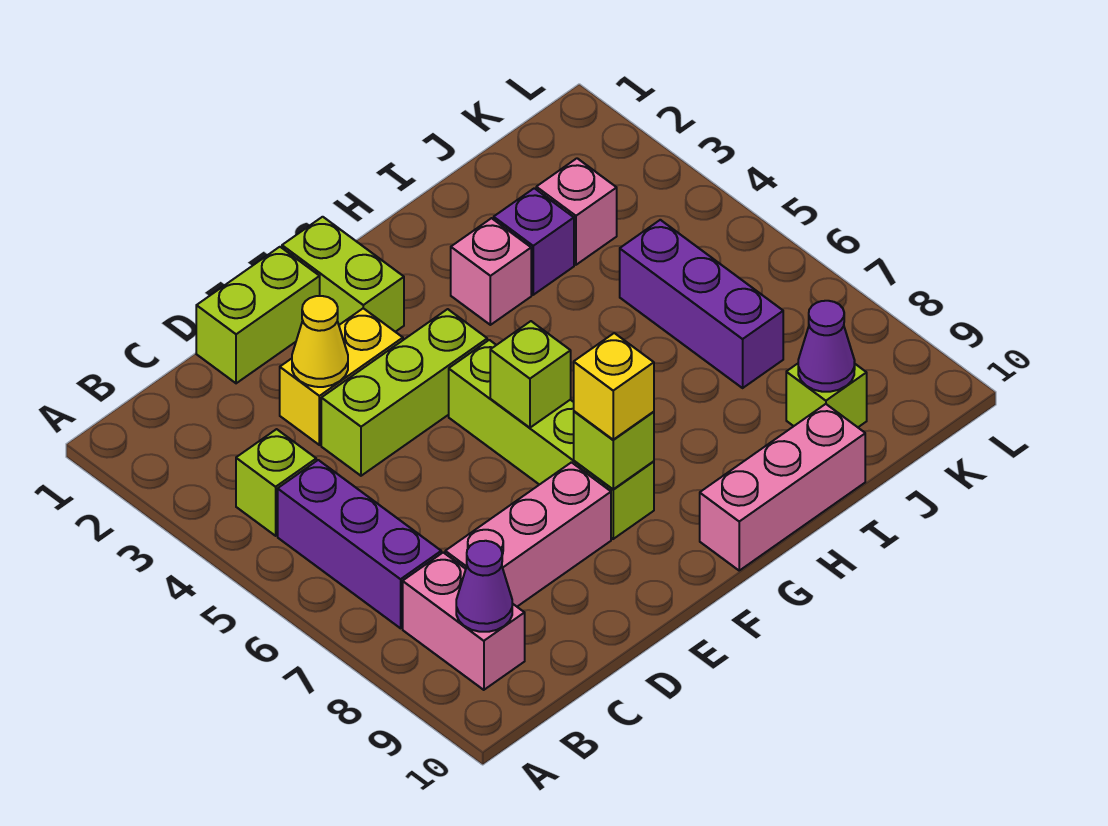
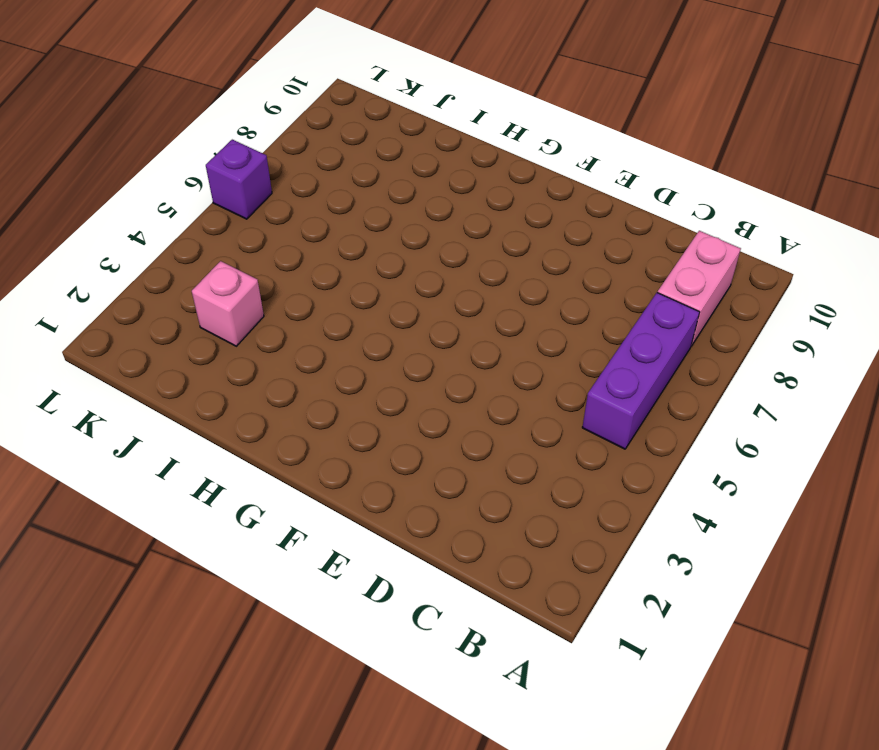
purple brick L6 level 1 -> purple brick I3 level 1
none -> lime brick B4 level 1
none -> pink brick C8:E8 level 1
none -> lime brick D1:E1 level 1

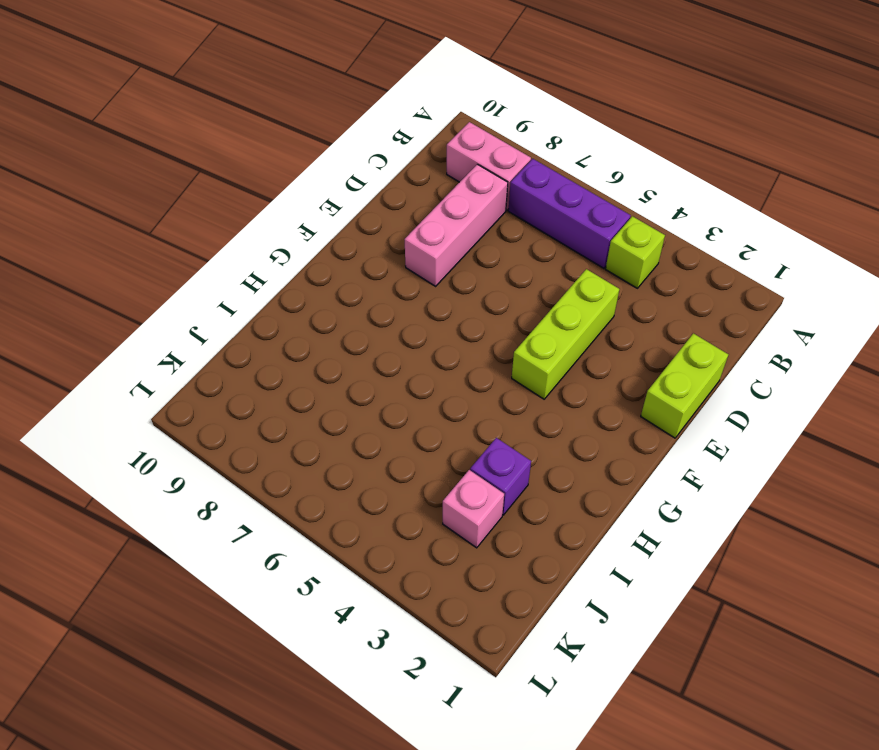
none -> yellow brick D3:E3 level 1
none -> lime brick F1:F2 level 1
none -> lime brick F5:F8 level 1

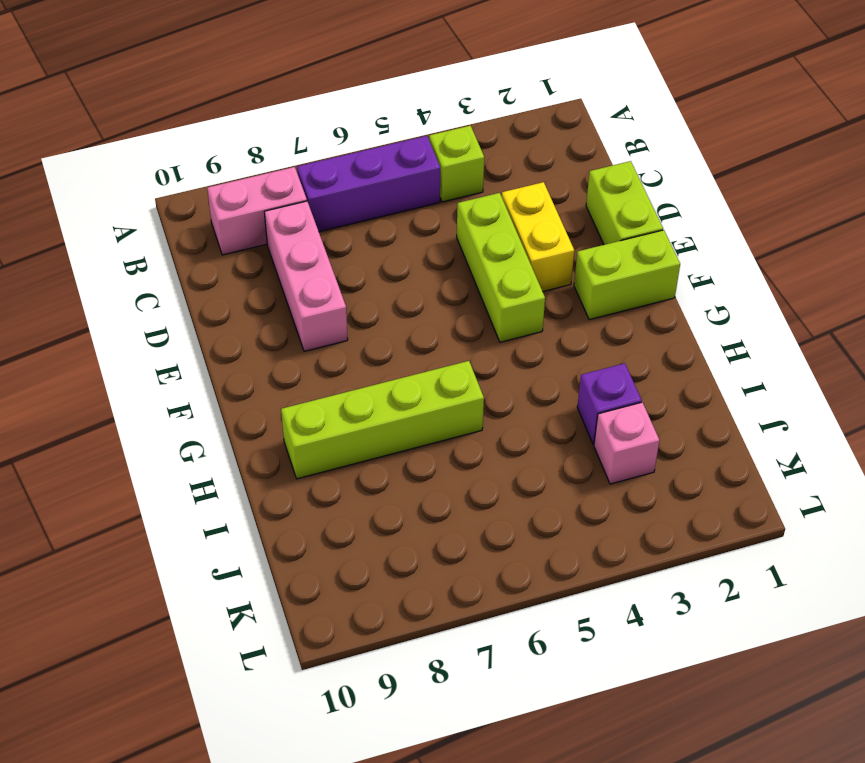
lime brick H6:H9 level 1 -> lime brick F5:F8 level 1
none -> pink brick G10:I10 level 1
none -> pink brick H3 level 1
none -> purple brick J5:J7 level 1

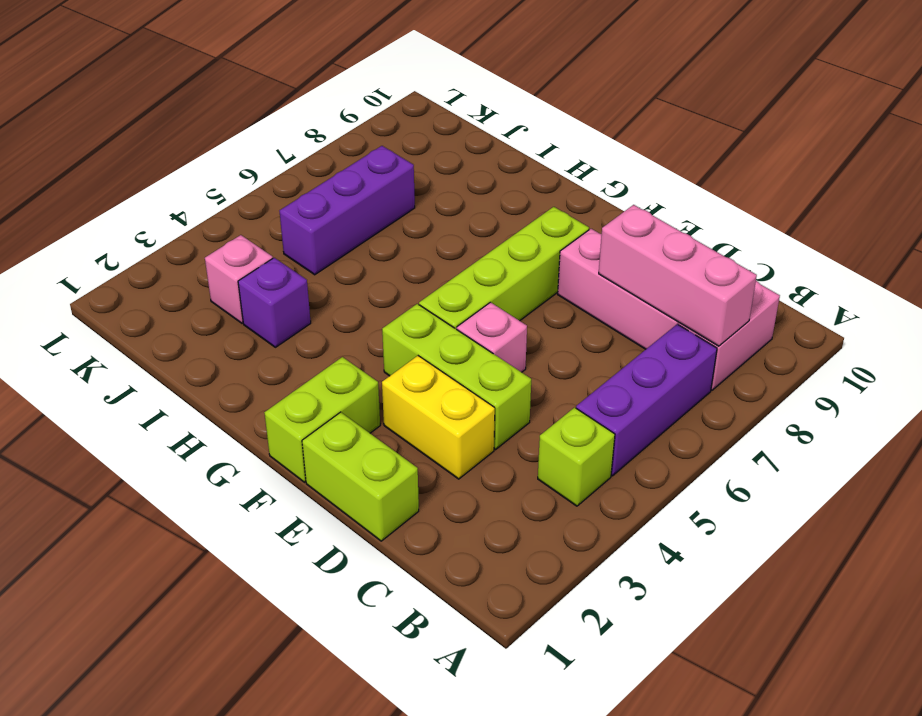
pink brick B8:D8 level 2 -> pink brick G10:I10 level 1
pink brick E5 level 1 -> pink brick H3 level 1
none -> lime brick J9 level 1
none -> purple cone B9 level 2
none -> yellow cone D3 level 2

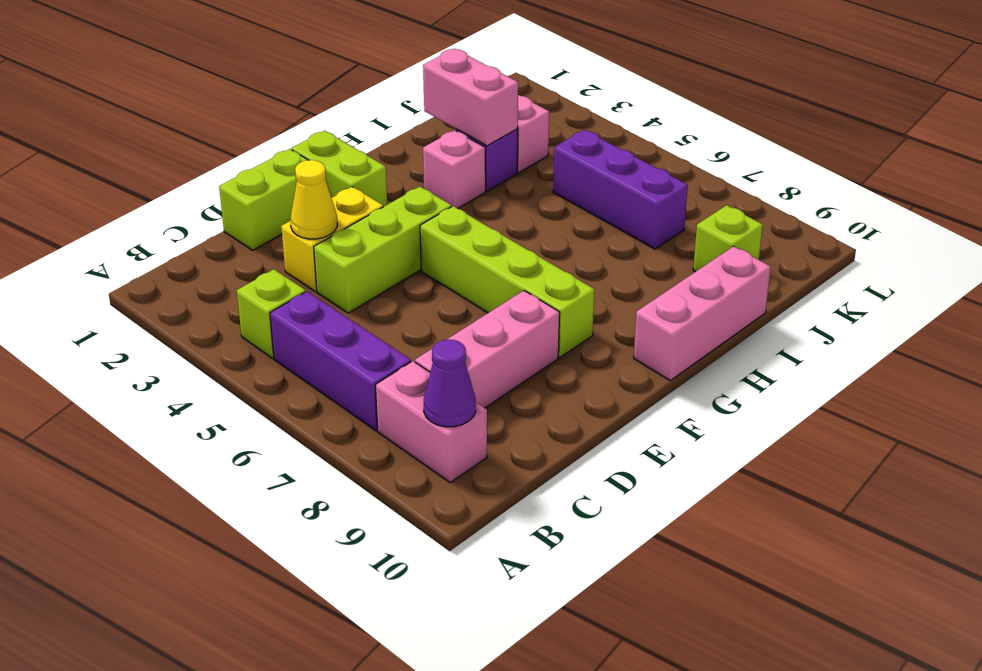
pink brick I2:I3 level 2 -> none
none -> lime brick F6 level 2
none -> lime brick F8 level 2
none -> purple cone J9 level 2

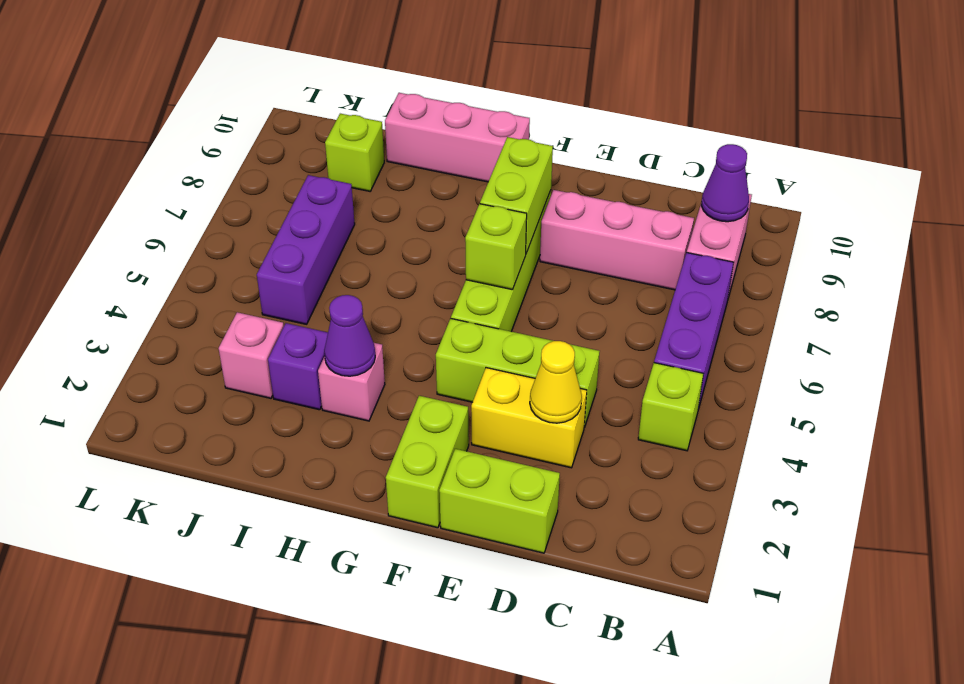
lime brick F7:F8 level 2 -> lime brick F8 level 2
purple cone H3 level 2 -> purple cone J9 level 2
none -> yellow brick F8 level 3

